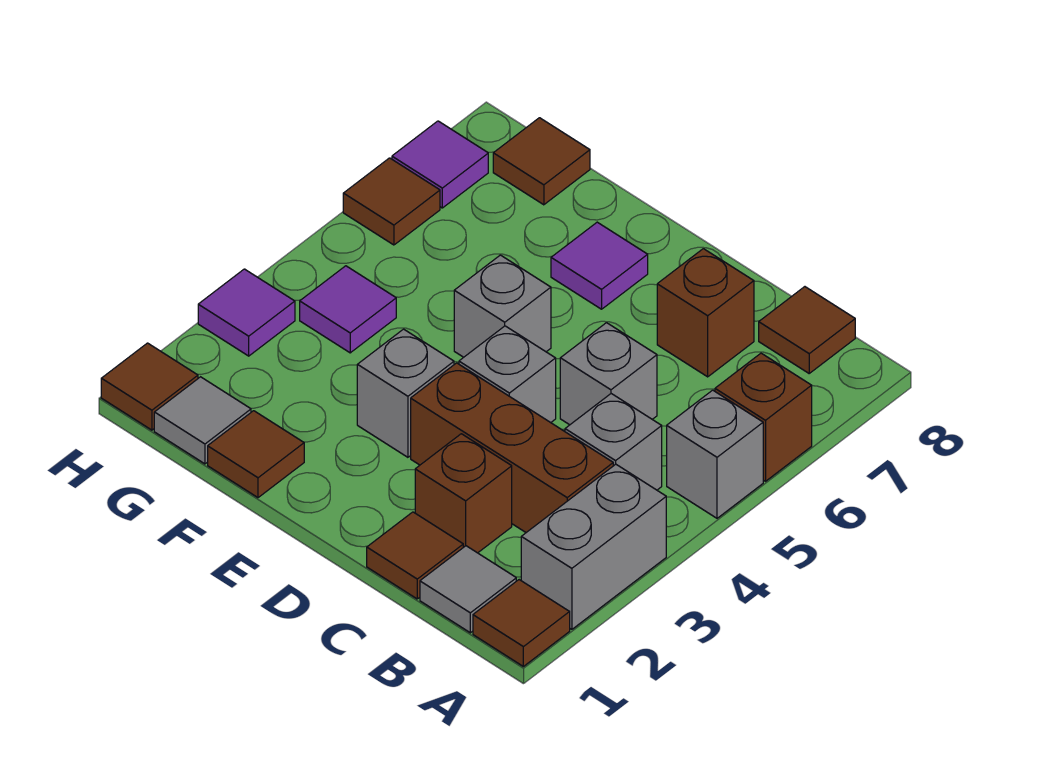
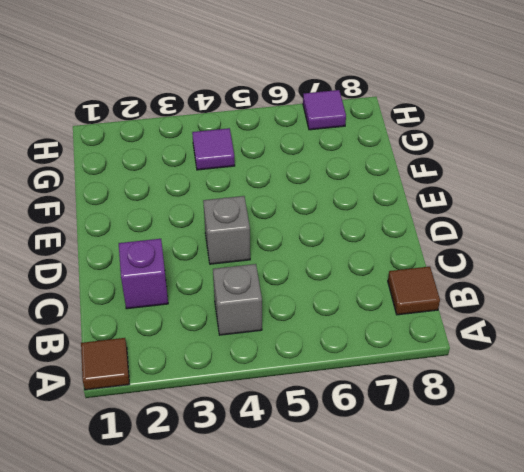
purple brick C2 level 1 -> brown brick C2 level 1
none -> grey brick A2:A3 level 1
none -> grey brick A5 level 1
none -> brown brick A6 level 1

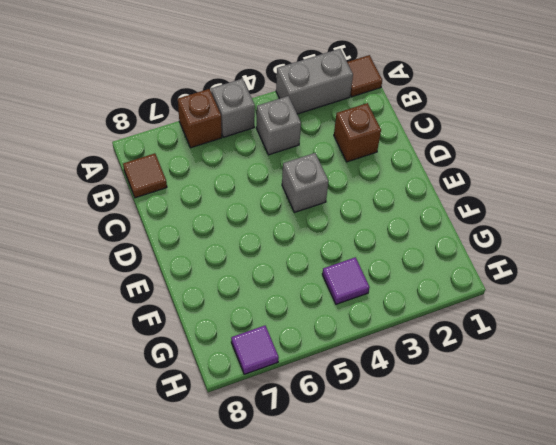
none -> grey tile B1 level 1
none -> brown brick B3:D3 level 1
none -> brown tile C1 level 1

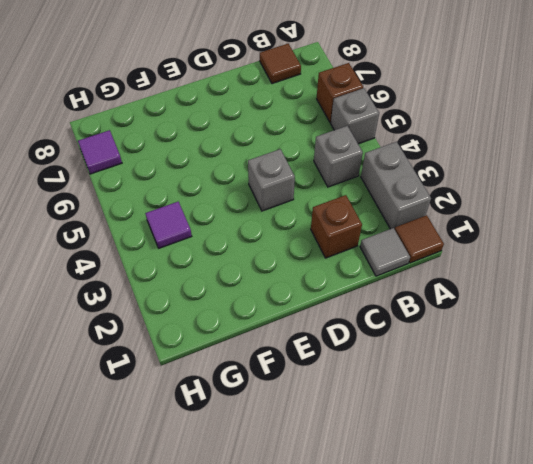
none -> brown brick B3:D3 level 1
none -> brown tile C1 level 1
none -> grey brick C5 level 1

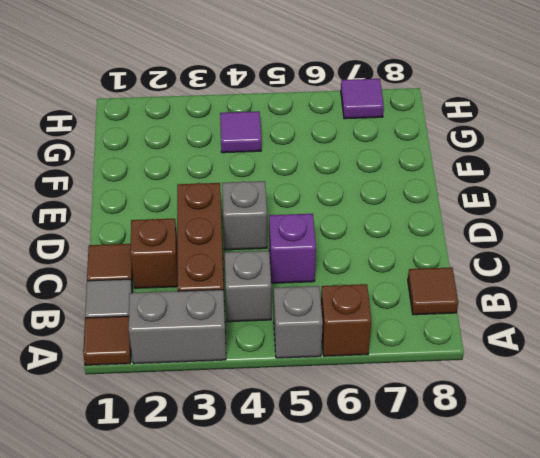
purple brick C5 level 1 -> grey brick C5 level 1
none -> brown brick C7 level 1
none -> grey brick E3 level 1
none -> grey brick E5 level 1

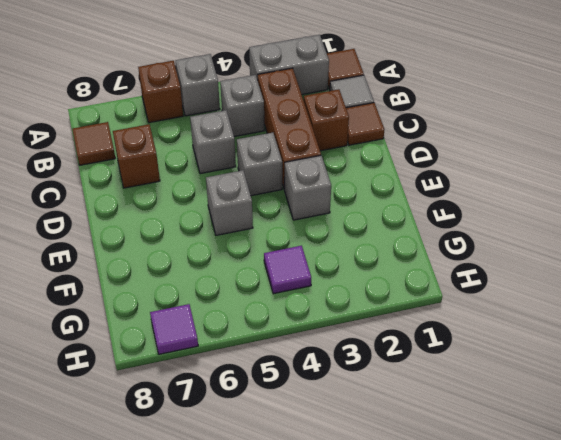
none -> purple tile E7 level 1
none -> brown tile F1 level 1
none -> grey tile G1 level 1

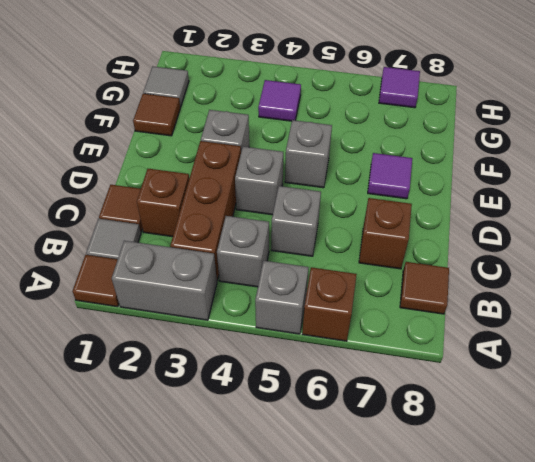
none -> brown tile G8 level 1
none -> brown tile H1 level 1
none -> purple tile H3 level 1

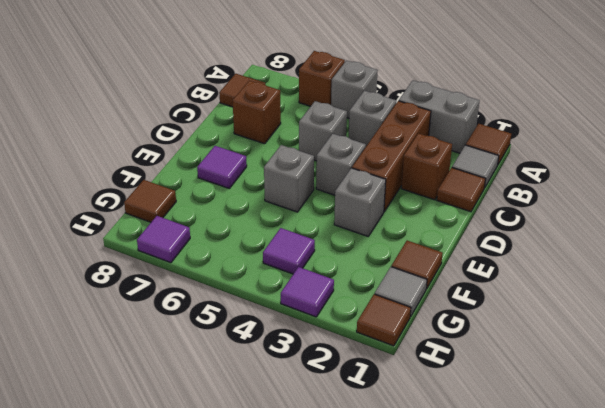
none -> brown tile H6 level 1

